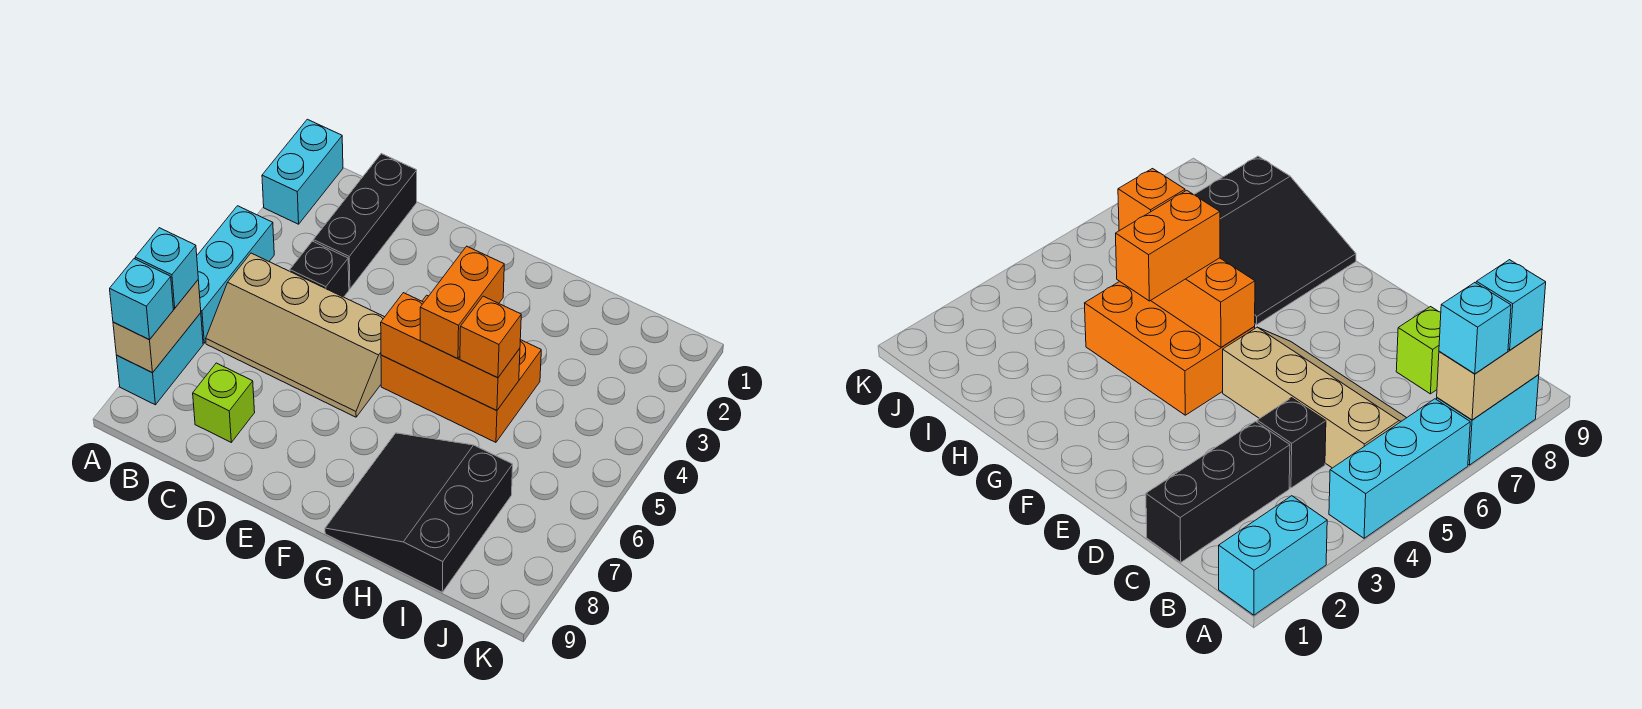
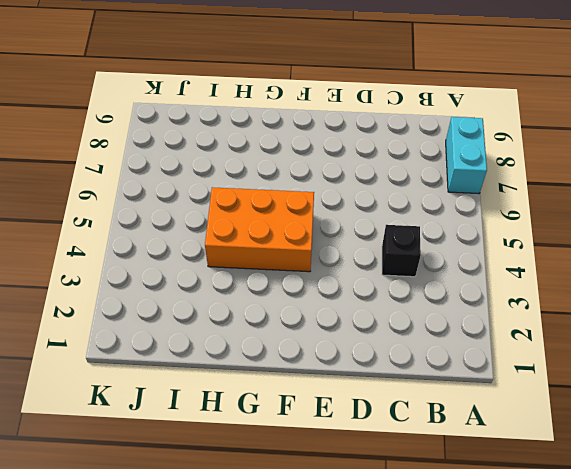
none -> cyan brick A1:A2 level 1
none -> cyan brick A4:A6 level 1
none -> tan slope B5:E6 level 1 top 5

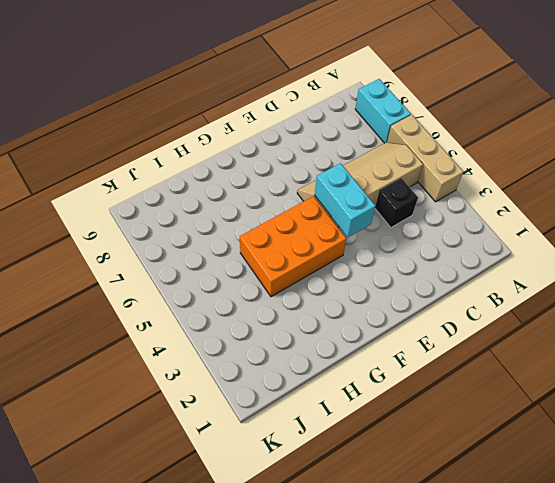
tan brick A4:A6 level 1 -> cyan brick A4:A6 level 1
cyan brick E4:E5 level 2 -> cyan brick A1:A2 level 1
none -> black brick C1:C3 level 1
none -> lime brick C8 level 1
none -> black slope G7:I9 level 1 top I

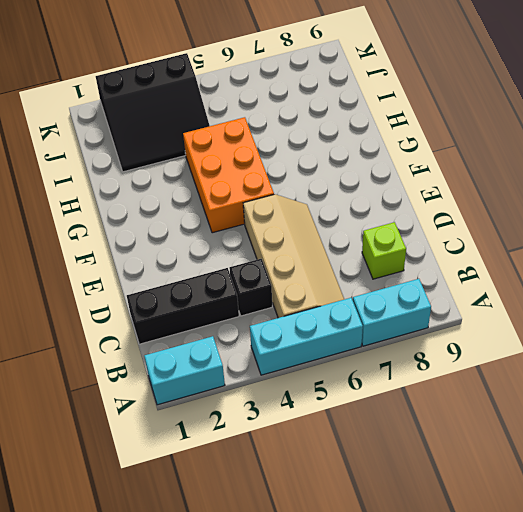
black slope I2:K4 level 1 top K -> black slope G7:I9 level 1 top I
none -> tan brick A7:A8 level 2
none -> orange brick F5:H5 level 2
none -> cyan brick A7 level 3

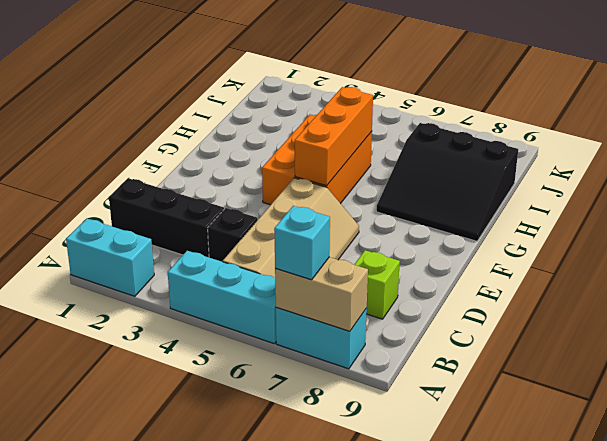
none -> cyan brick A8 level 3
none -> orange brick G4:G5 level 3
none -> orange brick H5 level 3

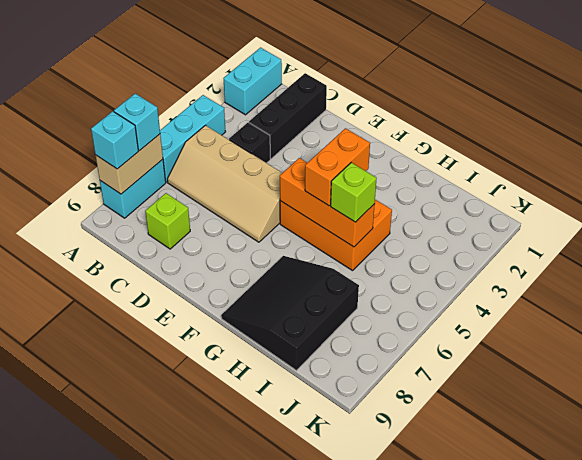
lime brick H5 level 3 -> orange brick H5 level 3

